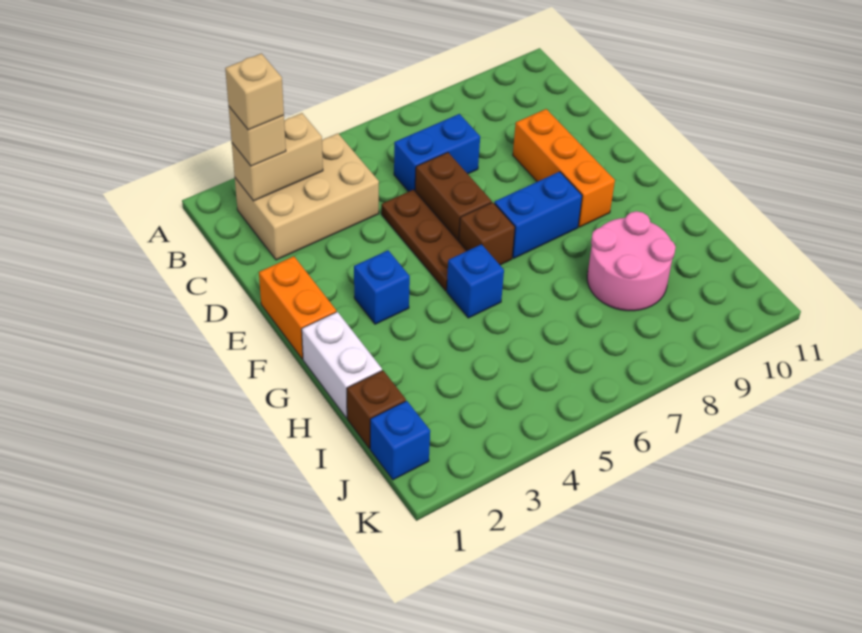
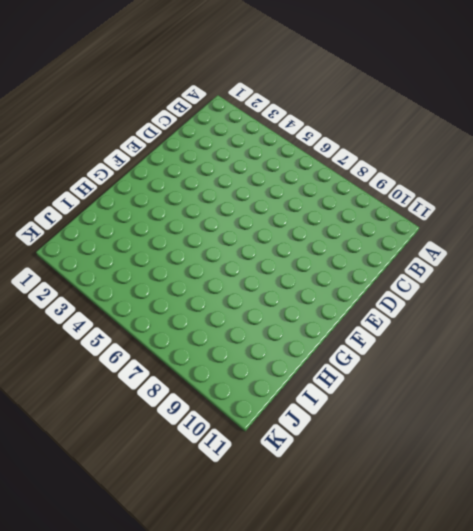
none -> tan brick B2:C4 level 1
none -> blue brick C6:C7 level 1
none -> brown plate D5:F5 level 1

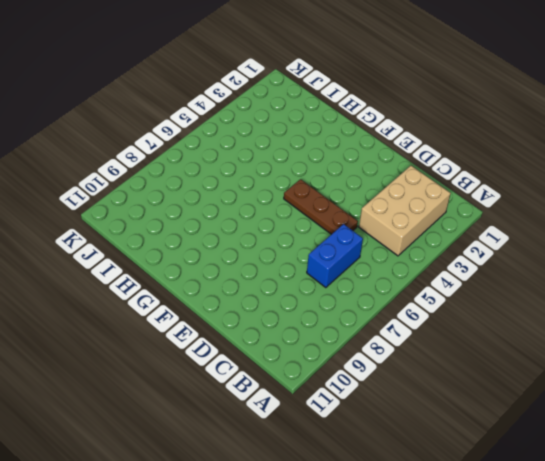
none -> brown brick D6:E6 level 1
none -> orange brick D9:F9 level 1
none -> orange brick E1:F1 level 1

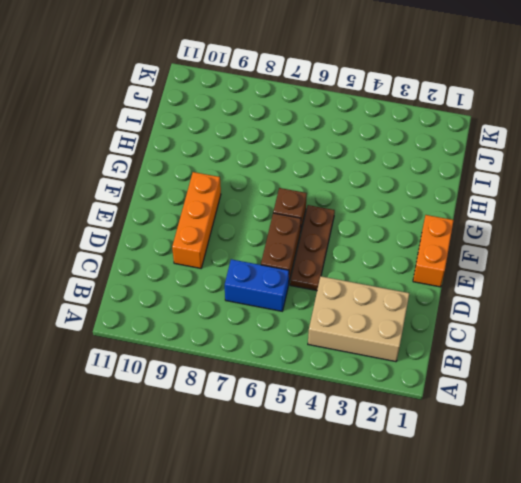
none -> blue brick F3 level 1
none -> blue brick F7:F8 level 1
none -> white brick G1:H1 level 1

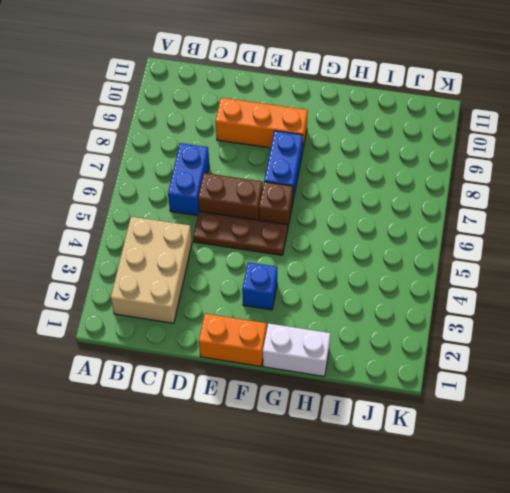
none -> blue brick G5 level 1
none -> pink round brick H8:I9 level 1
none -> brown brick I1 level 1

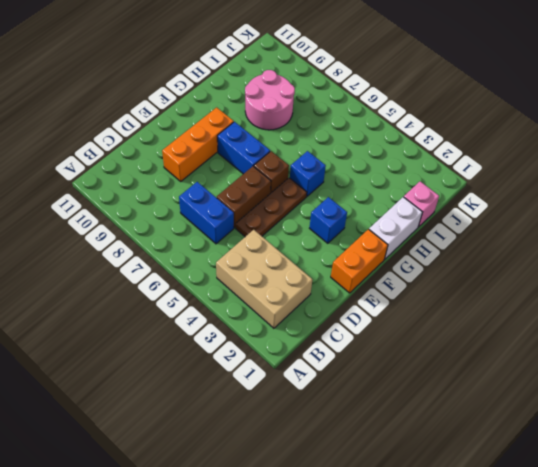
pink brick I1 level 1 -> brown brick I1 level 1
none -> blue brick J1 level 1
none -> tan brick B2:B3 level 2
none -> tan brick B2 level 3

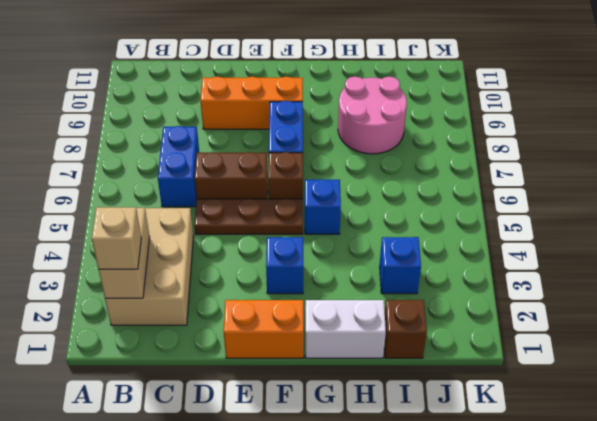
blue brick I3 level 1 -> blue brick J1 level 1
none -> tan brick B2 level 4

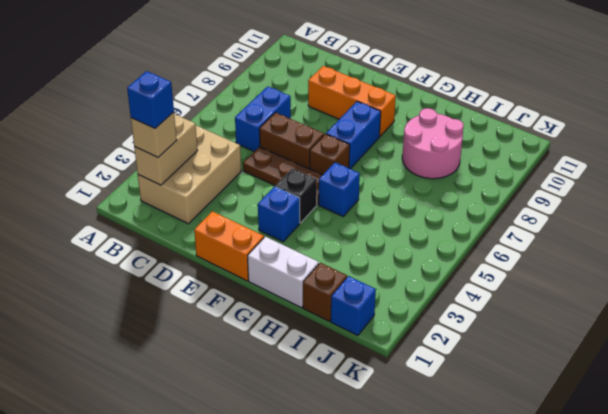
blue brick B2 level 4 -> tan brick B2 level 4
black brick F4 level 1 -> none

